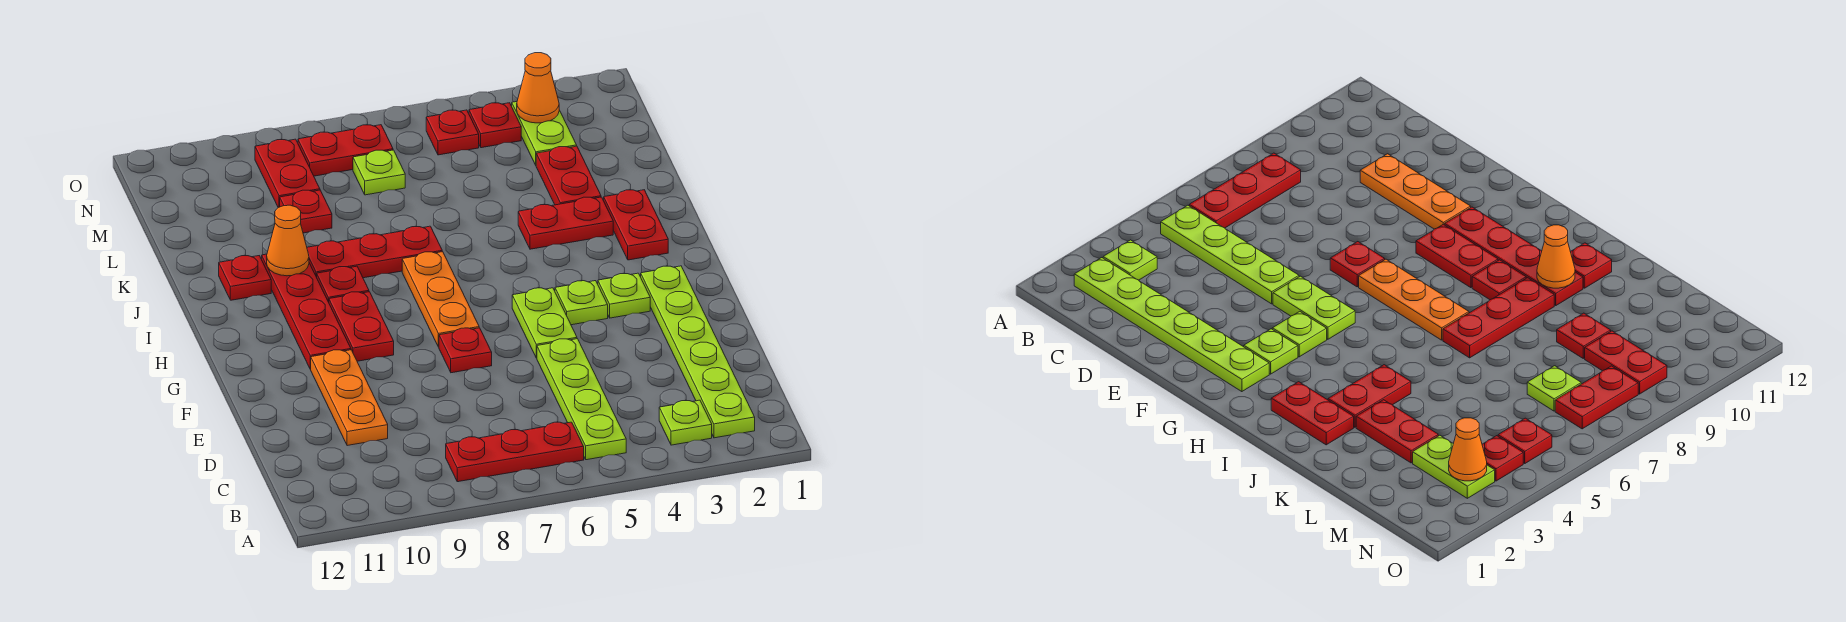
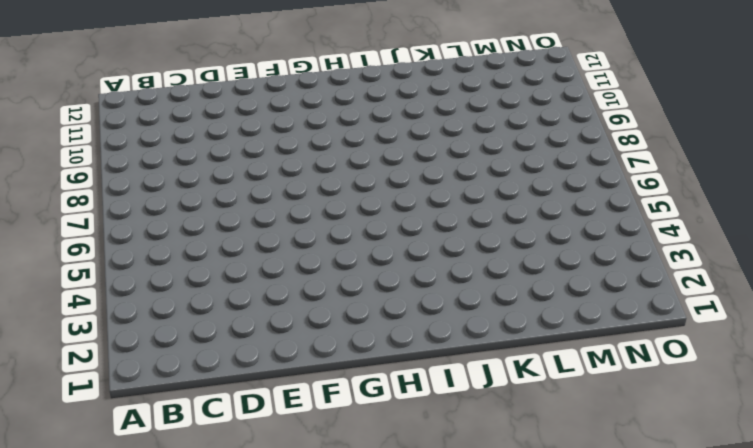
none -> lime plate B2:G2 level 1
none -> lime plate B3 level 1
none -> lime plate B5:E5 level 1

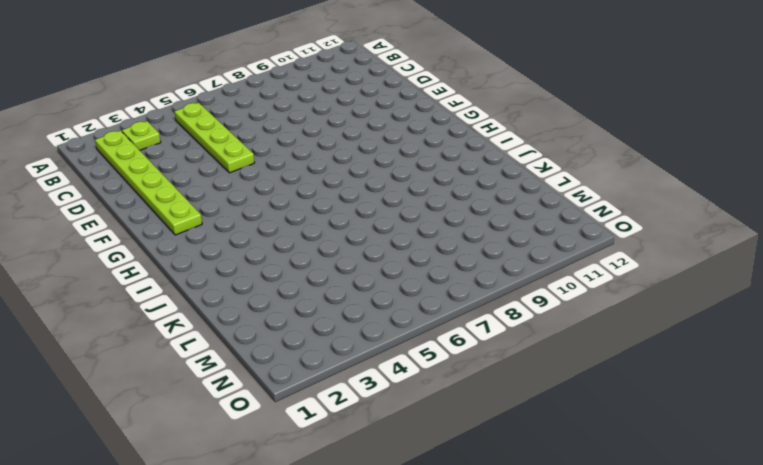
none -> red plate B6:B8 level 1
none -> orange plate D10:F10 level 1
none -> lime plate F5:G5 level 1

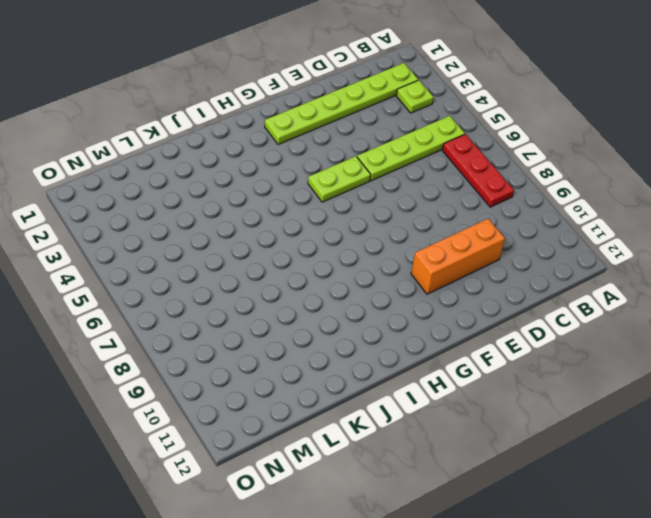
orange brick D10:F10 level 1 -> orange plate D10:F10 level 1
none -> red plate F7 level 1
none -> lime plate G3 level 1
none -> lime plate G4 level 1

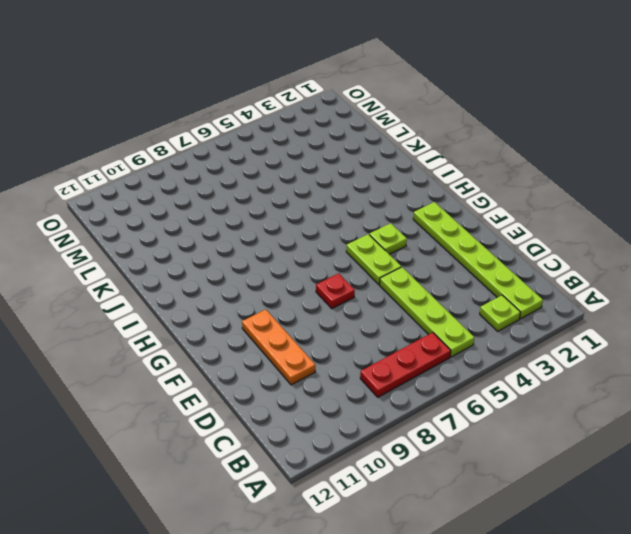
none -> lime plate G3 level 1
none -> orange plate G7:I7 level 1
none -> red plate G9:H9 level 1

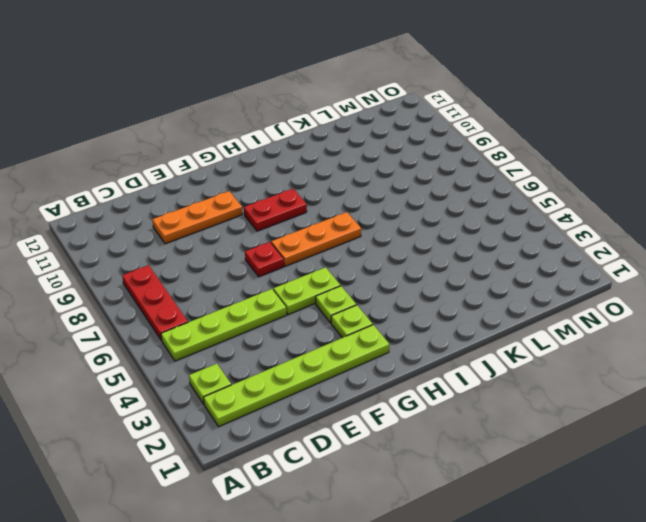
none -> red plate G10:J10 level 1
none -> red plate I2:J2 level 1
none -> red plate I9 level 1

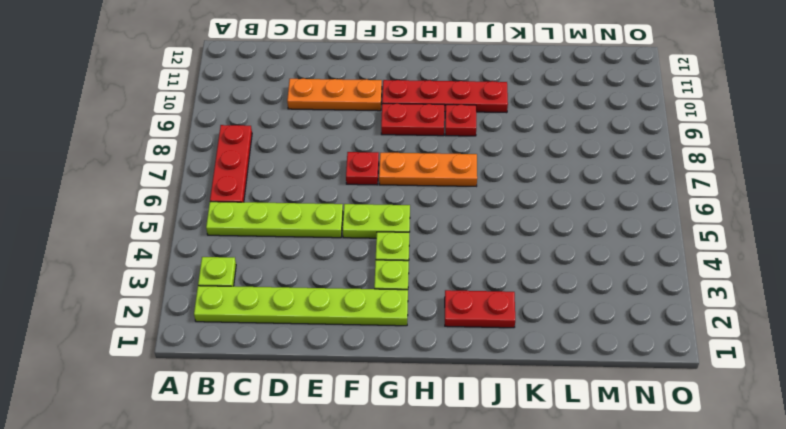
none -> red plate J3:J4 level 1
none -> red plate J7:J9 level 1
none -> red plate J11 level 1

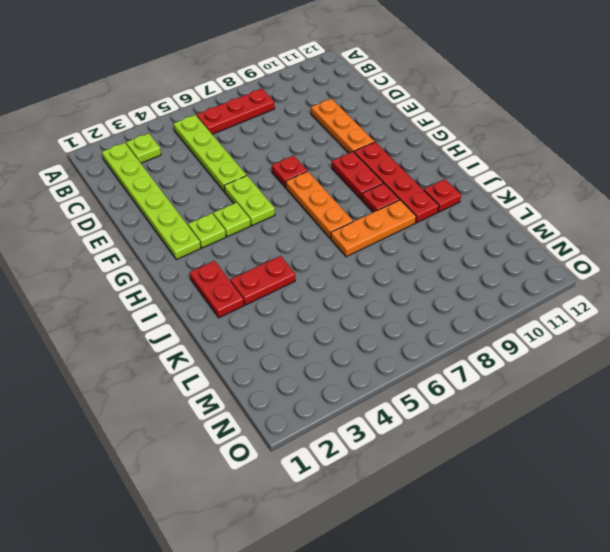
orange plate J7:J9 level 1 -> red plate J7:J9 level 1
none -> red plate K3:L3 level 1
none -> red plate L9 level 1
none -> lime plate M3:N3 level 1

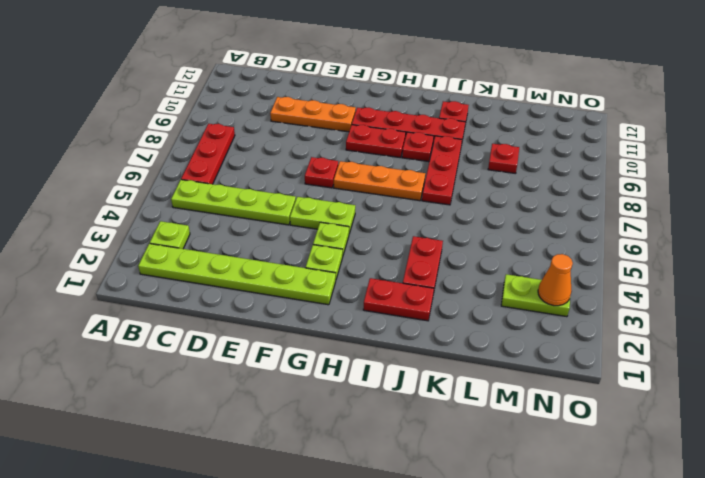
none -> red plate K3:L3 level 1
none -> lime plate M7 level 1
none -> red plate M9:N9 level 1

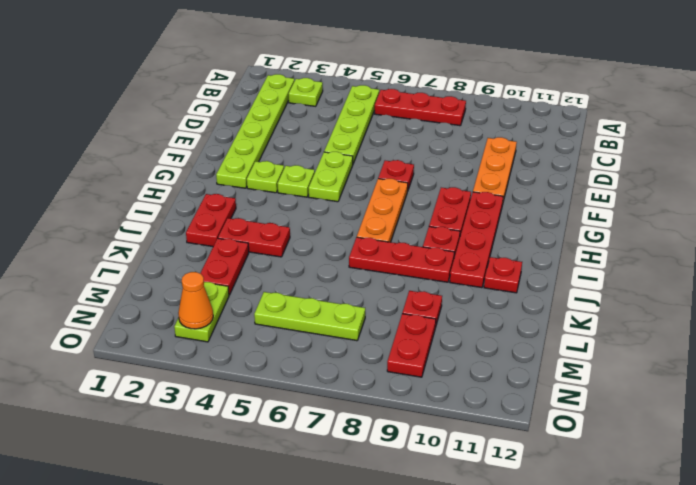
lime plate M5:M7 level 1 -> lime plate M7 level 1
none -> red plate N4 level 1
none -> red plate N5 level 1
none -> red plate N7:N8 level 1

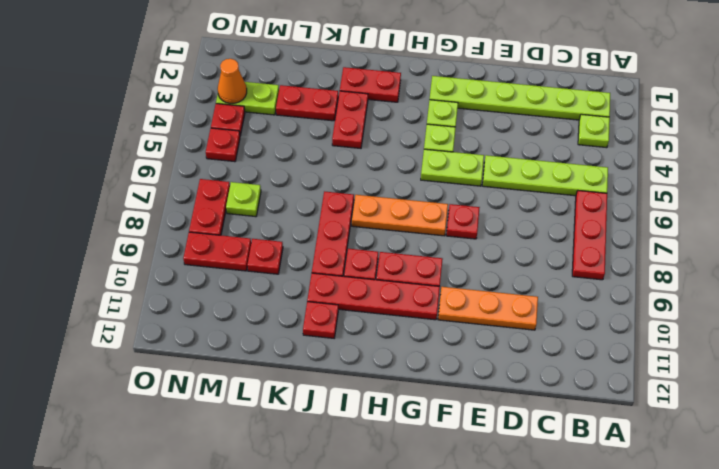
none -> orange cone J10 level 2

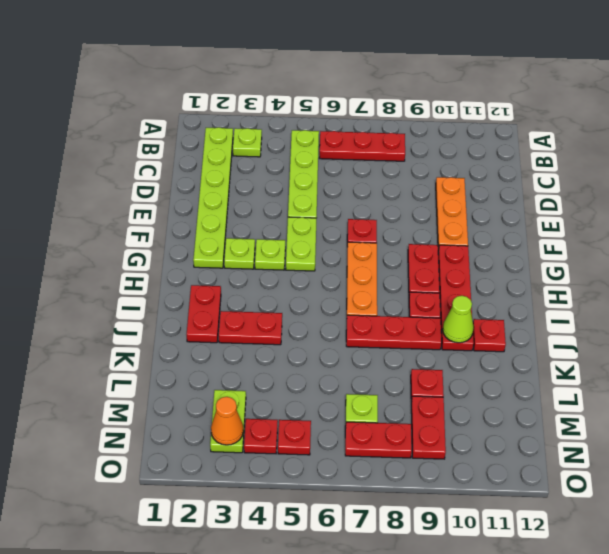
lime cone J10 level 2 -> orange cone J10 level 2
none -> red plate K3:L3 level 1

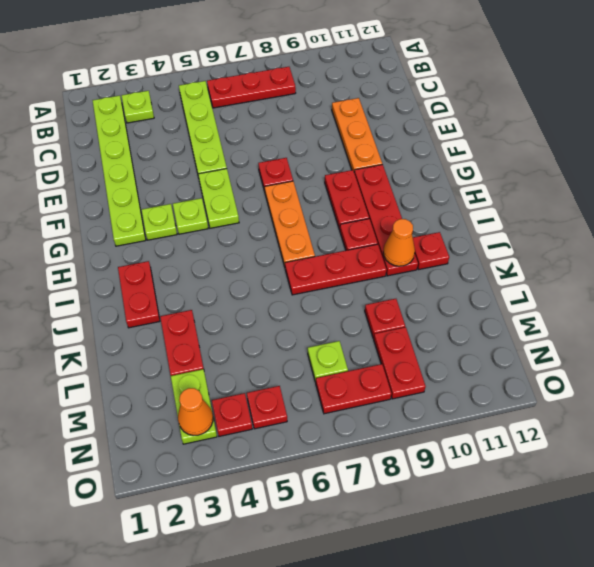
none -> red plate J3:J4 level 1

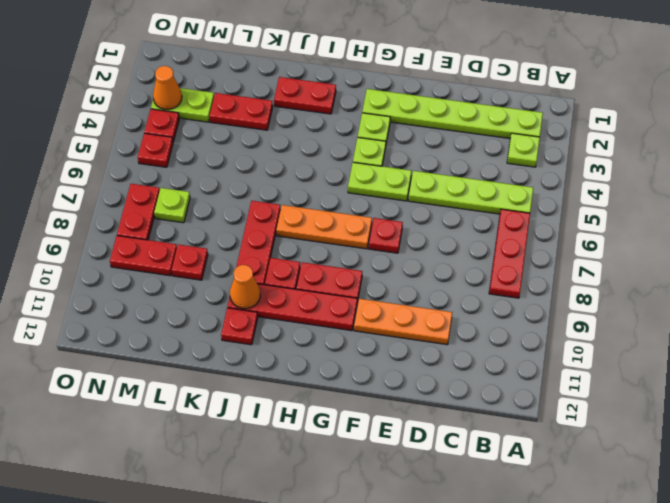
none -> red plate J3:J4 level 1

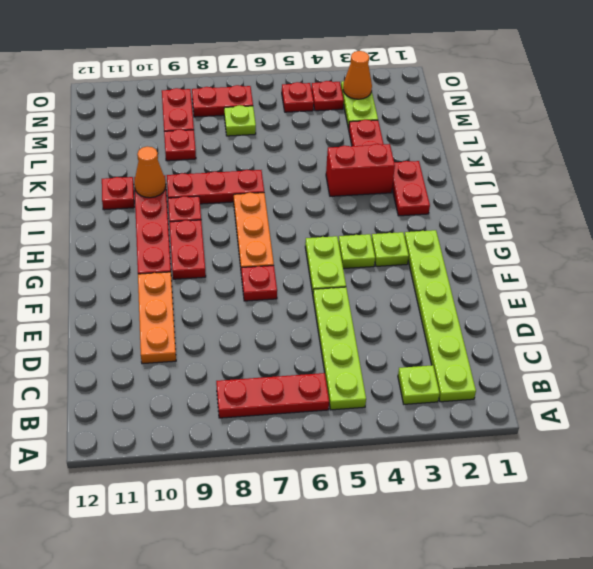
red brick J3:J4 level 1 -> red plate J3:J4 level 1

